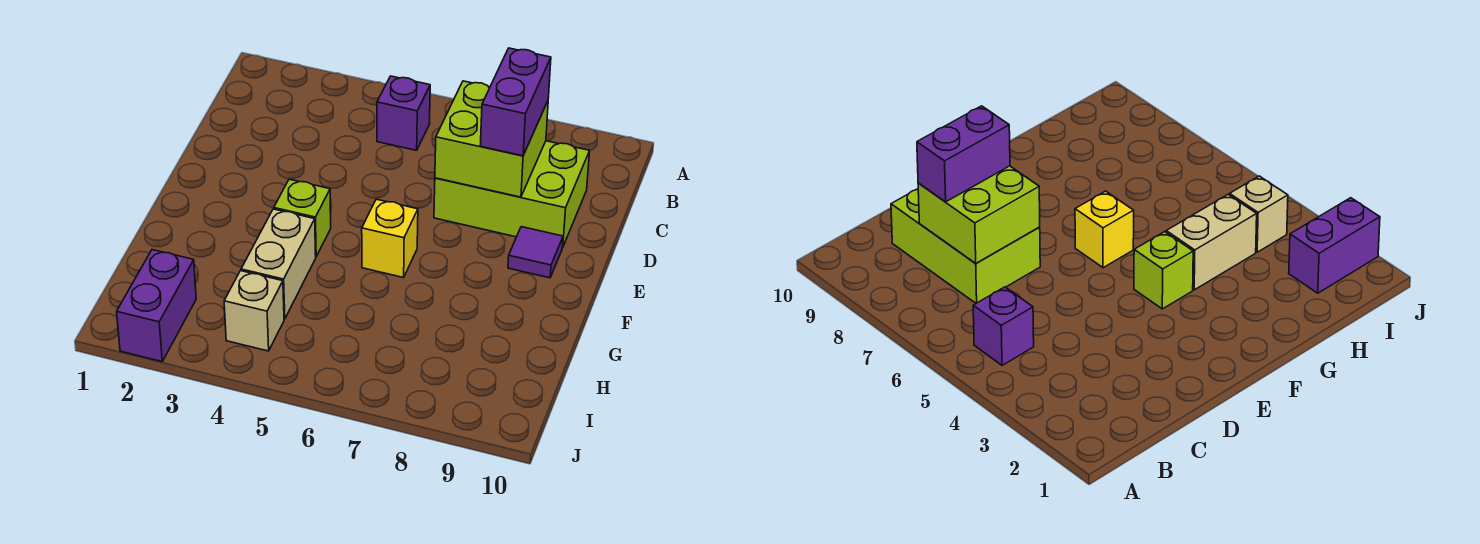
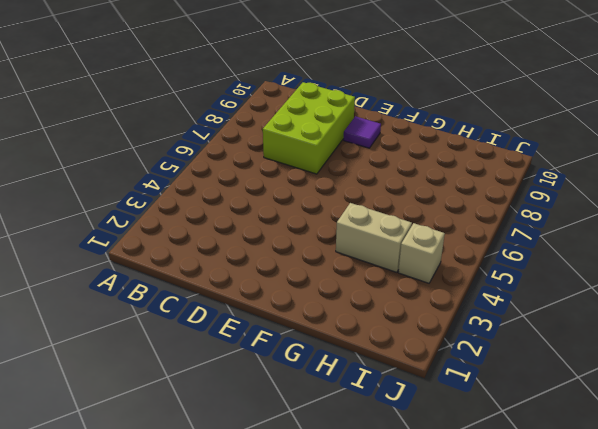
none -> purple brick B5 level 1
none -> lime brick F4 level 1

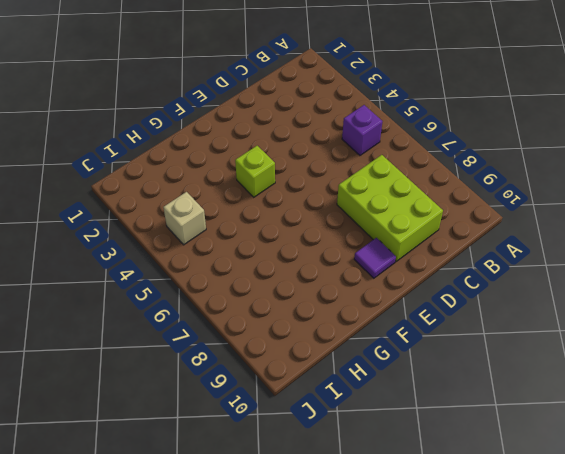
none -> yellow brick F6 level 1
none -> tan brick G4:H4 level 1

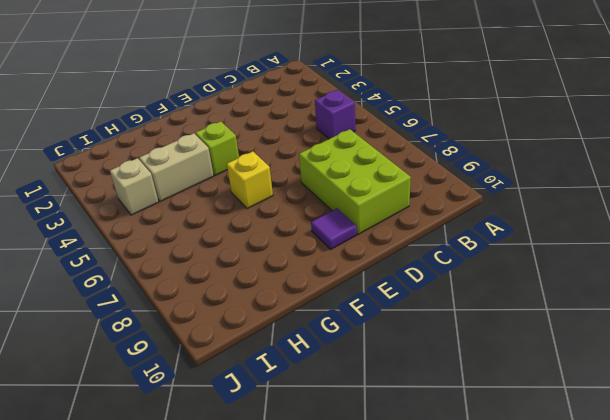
none -> purple brick I2:J2 level 1
none -> lime brick C7:D8 level 2

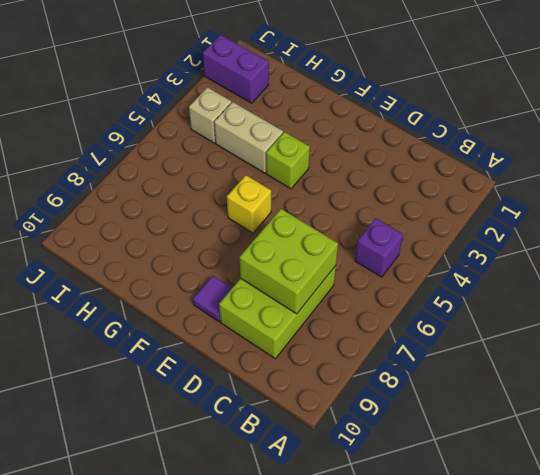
none -> purple brick C8:D8 level 3

